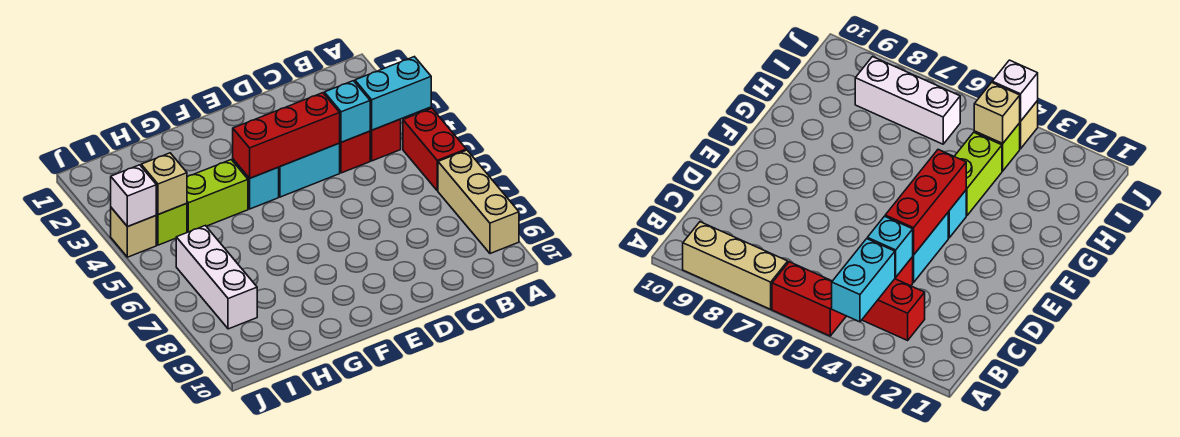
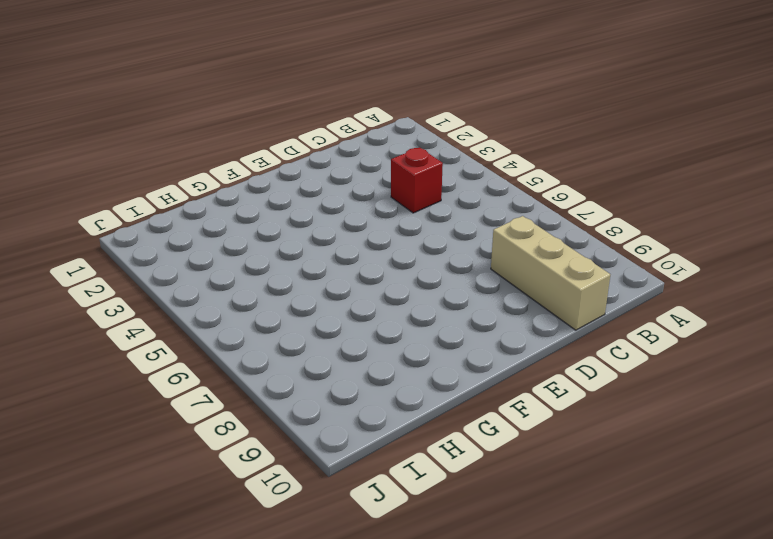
tan brick C8:C10 level 1 -> tan brick A7:A9 level 1
none -> red brick A5:A6 level 1
none -> red brick B3:B4 level 1
none -> cyan brick D4:E4 level 1

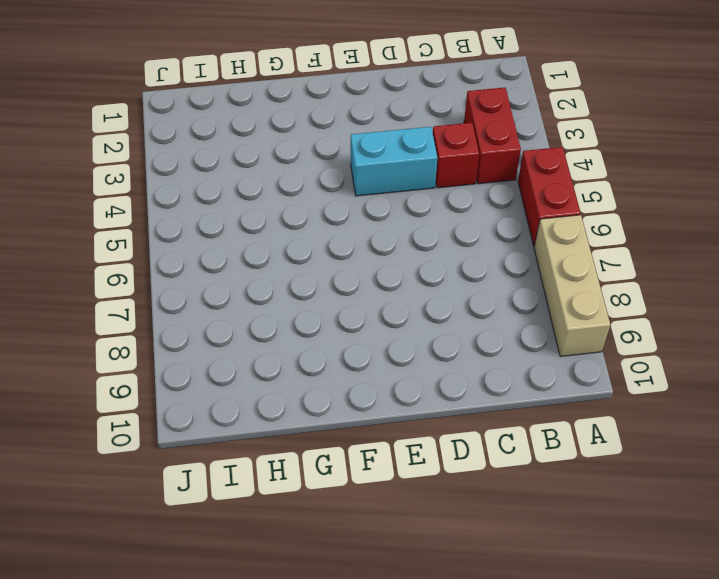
none -> cyan brick F4 level 1
none -> lime brick G4:H4 level 1
none -> lime brick I4 level 1

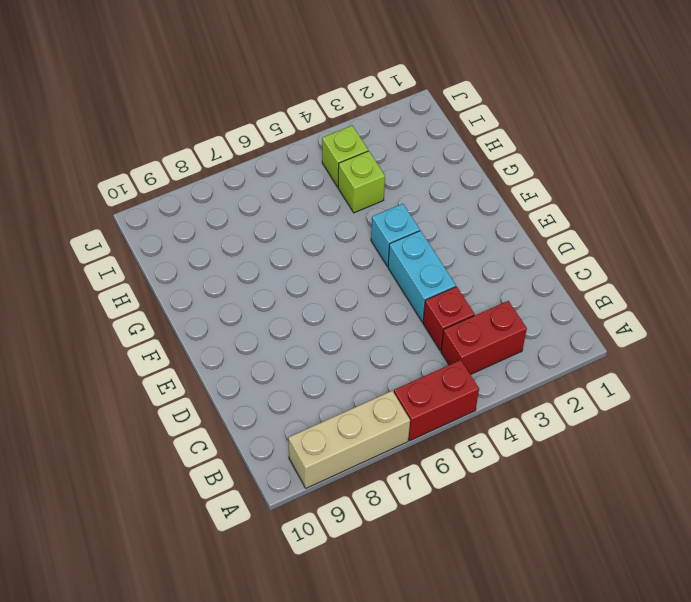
lime brick H4 level 1 -> lime brick G4:H4 level 1
none -> white brick I6:I8 level 1
none -> tan brick J4 level 1
none -> cyan brick A4:B4 level 2

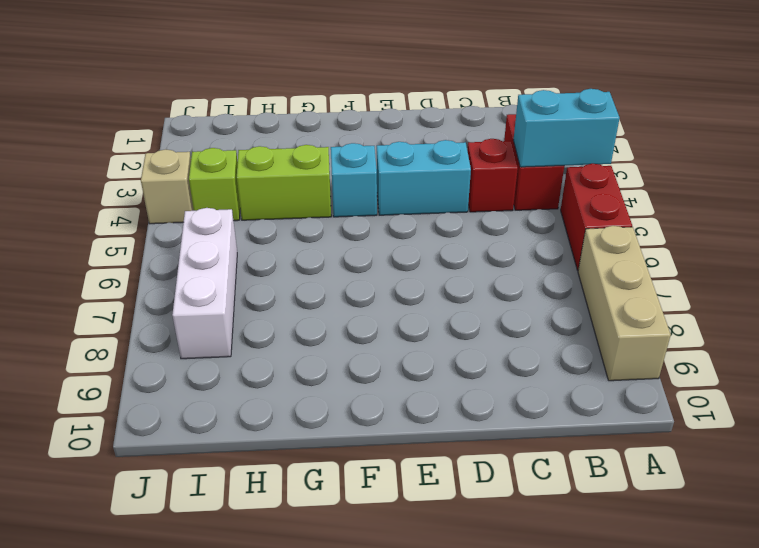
none -> cyan brick C4 level 2
none -> red brick D4:F4 level 2
none -> tan brick I4 level 2

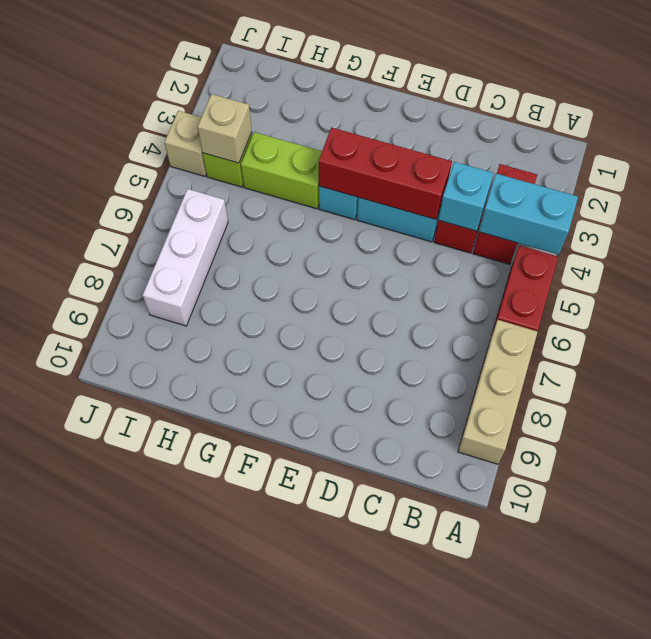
none -> white brick J4 level 2

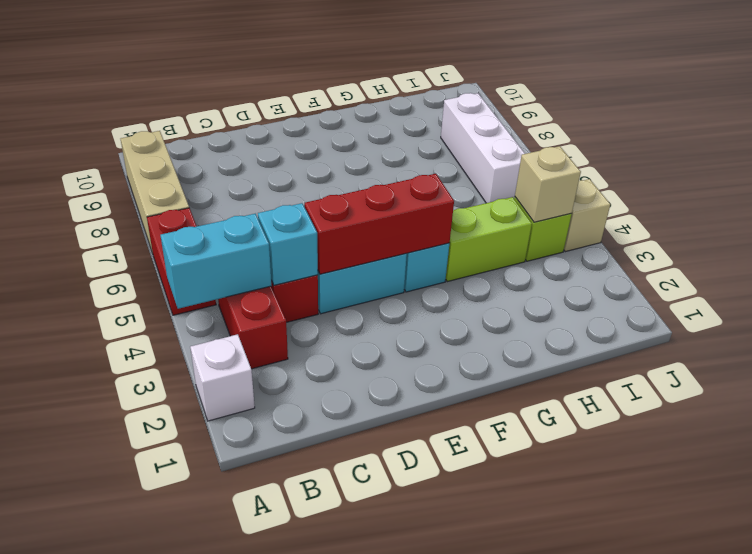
white brick A2 level 1 -> white brick J4 level 2

